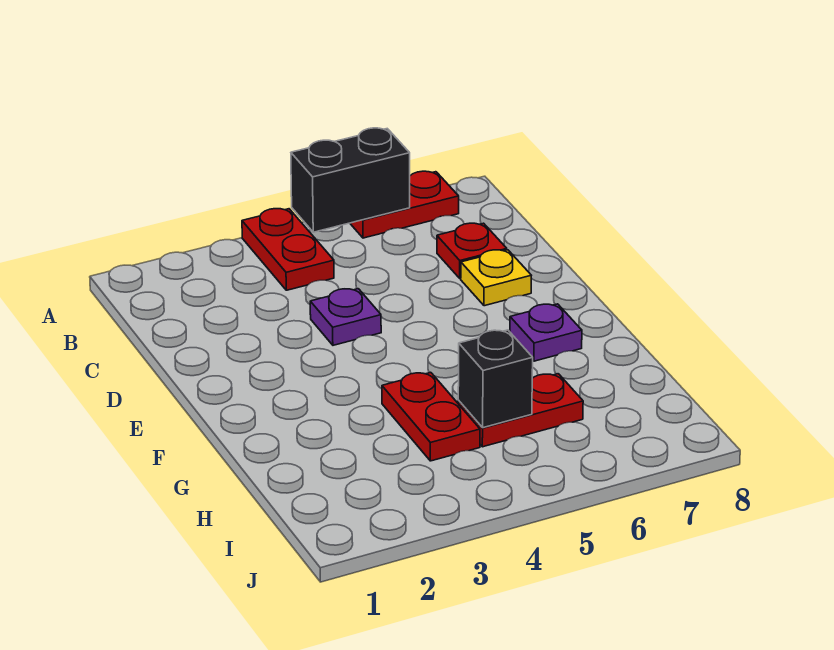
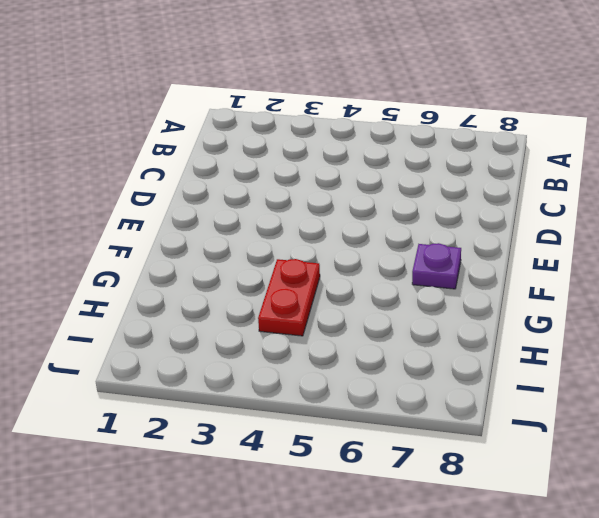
none -> red plate A4:B4 level 1
none -> red plate A6:A7 level 1

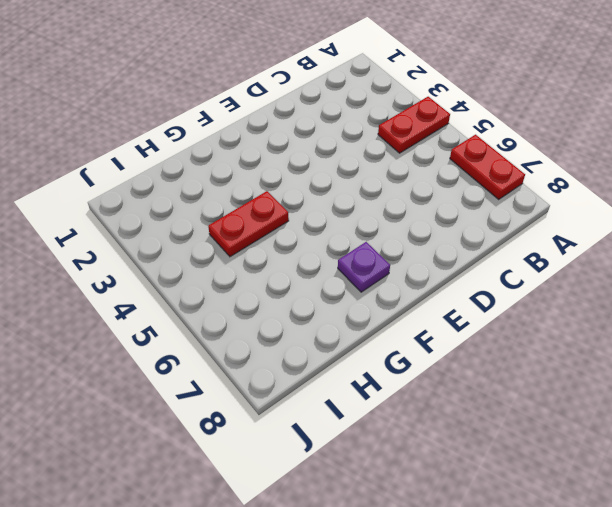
none -> red plate C7 level 1
none -> purple plate D4 level 1

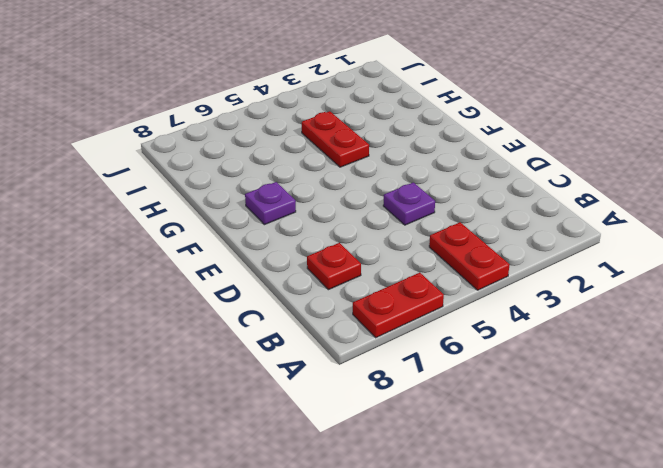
none -> yellow plate D7 level 1
none -> red plate H5:H6 level 1

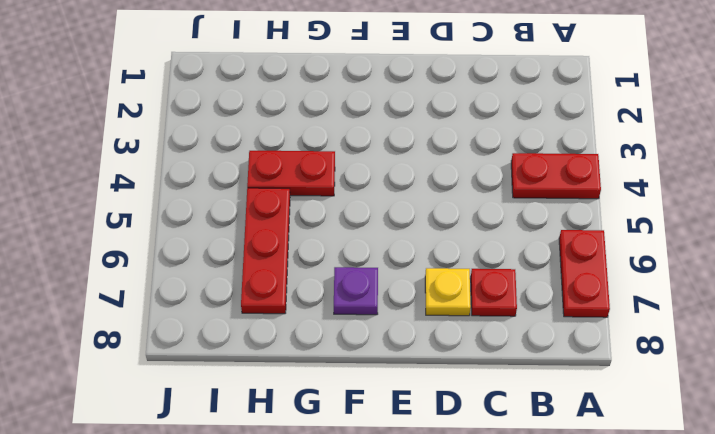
red plate H5:H7 level 1 -> red plate H5:H6 level 1
none -> purple plate D4 level 1
none -> black brick A5:A6 level 2

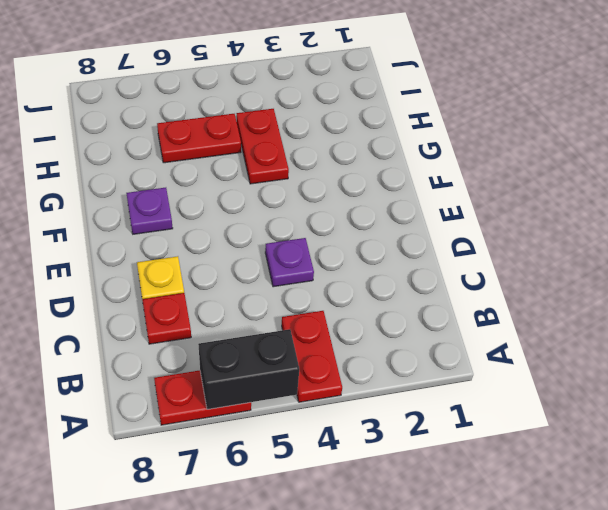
none -> black brick H5 level 2

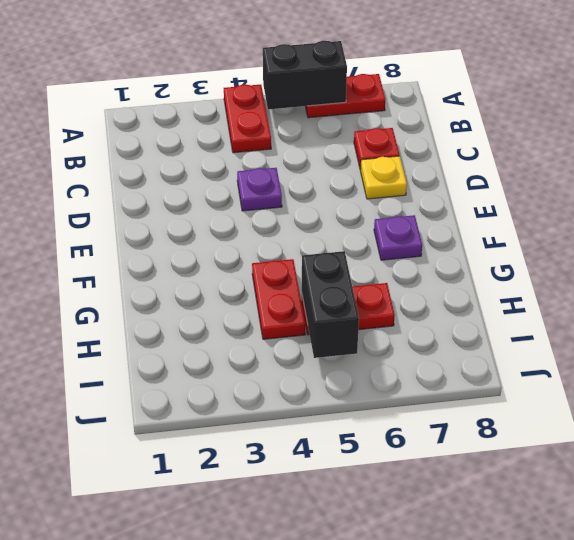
black brick H5:I5 level 2 -> black brick H5 level 2

